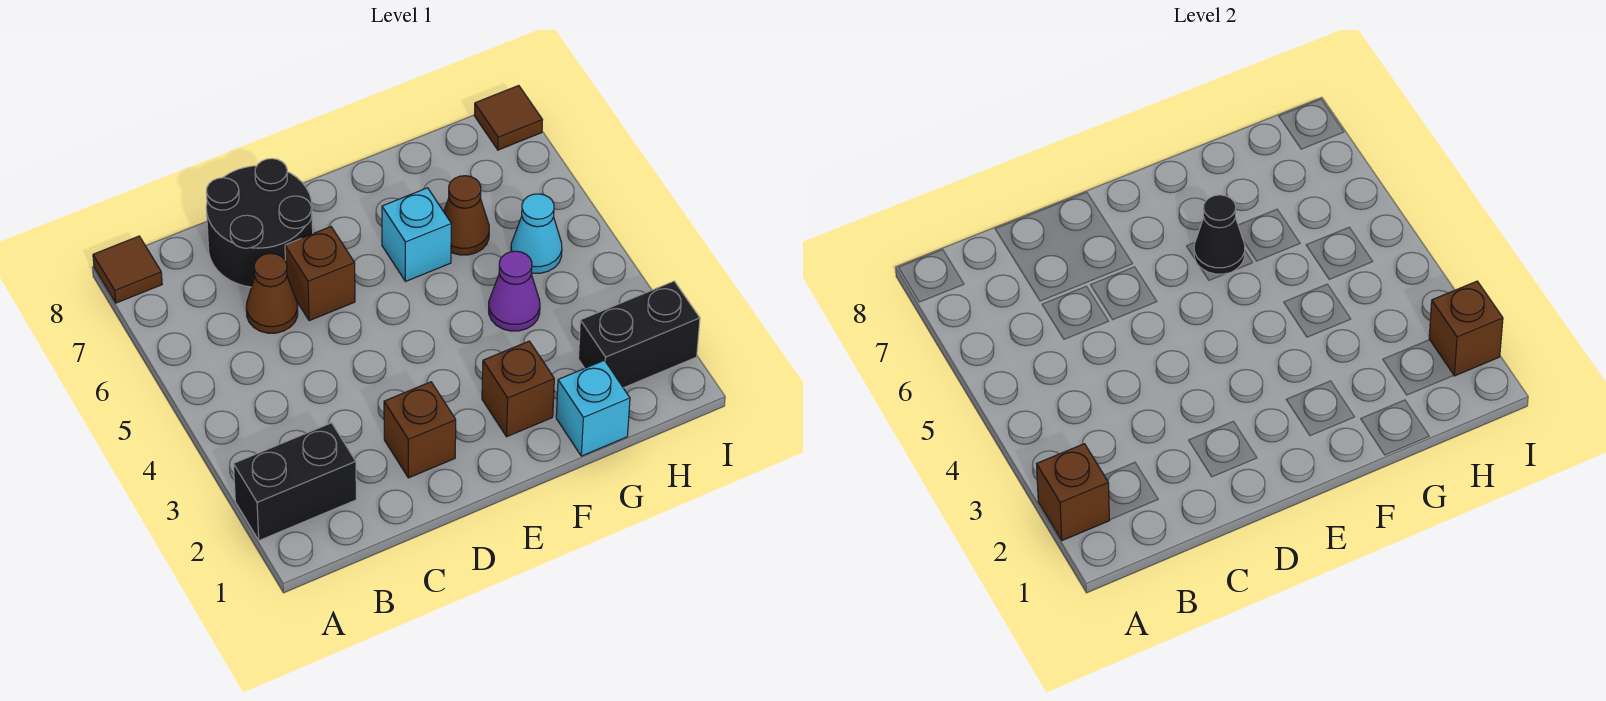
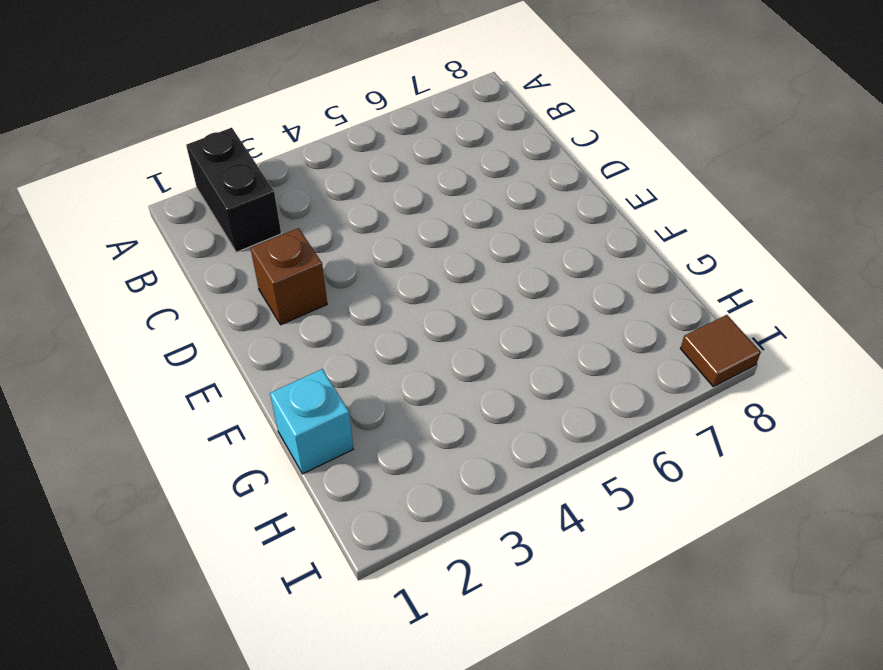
none -> brown tile A8 level 1
none -> brown cone C6 level 1
none -> black round brick C7:D8 level 1

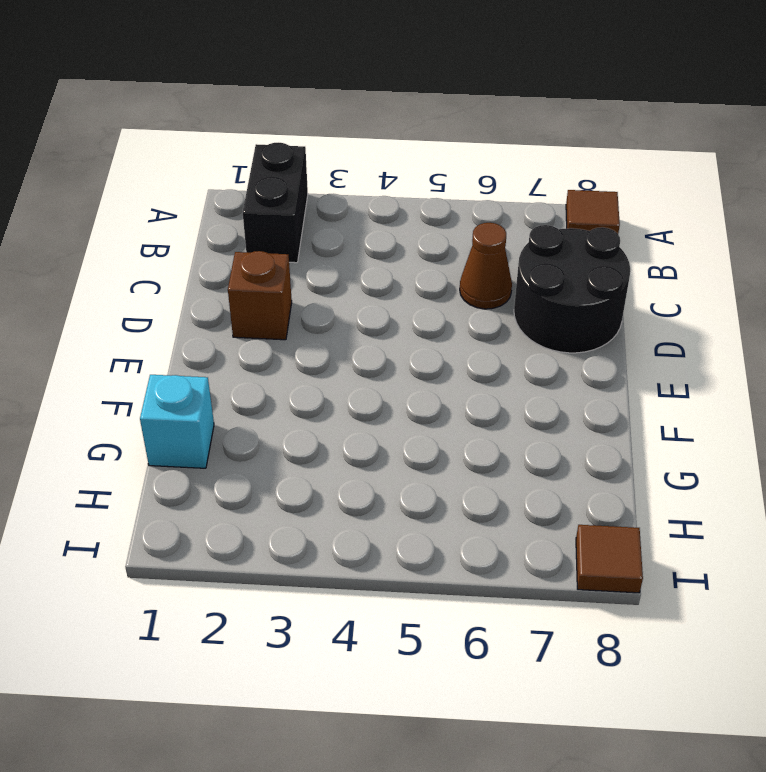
none -> brown brick D6 level 1
none -> brown brick F2 level 1
none -> cyan brick F6 level 1

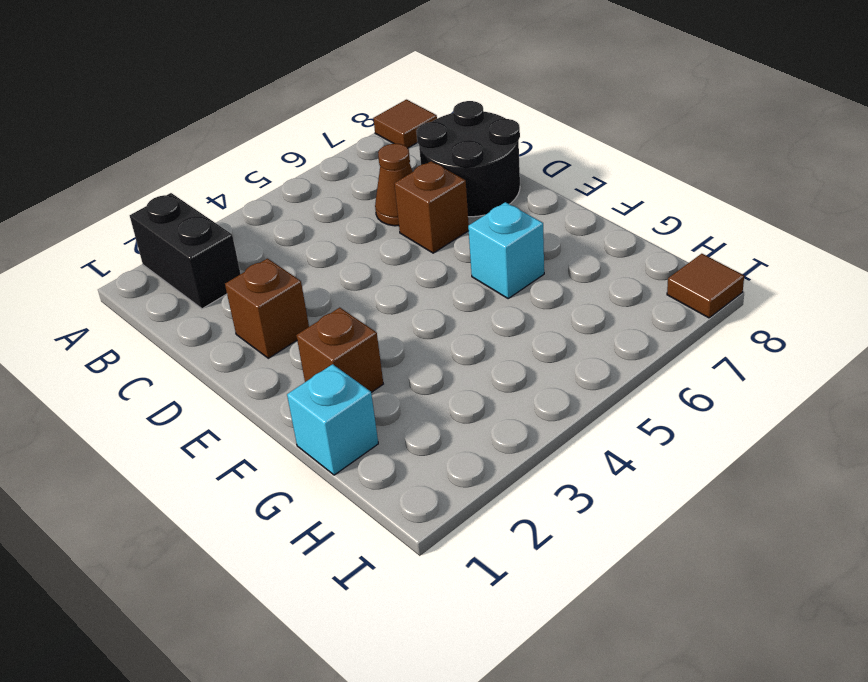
none -> purple cone G4 level 1
none -> brown cone G6 level 1
none -> black brick H2:I2 level 1

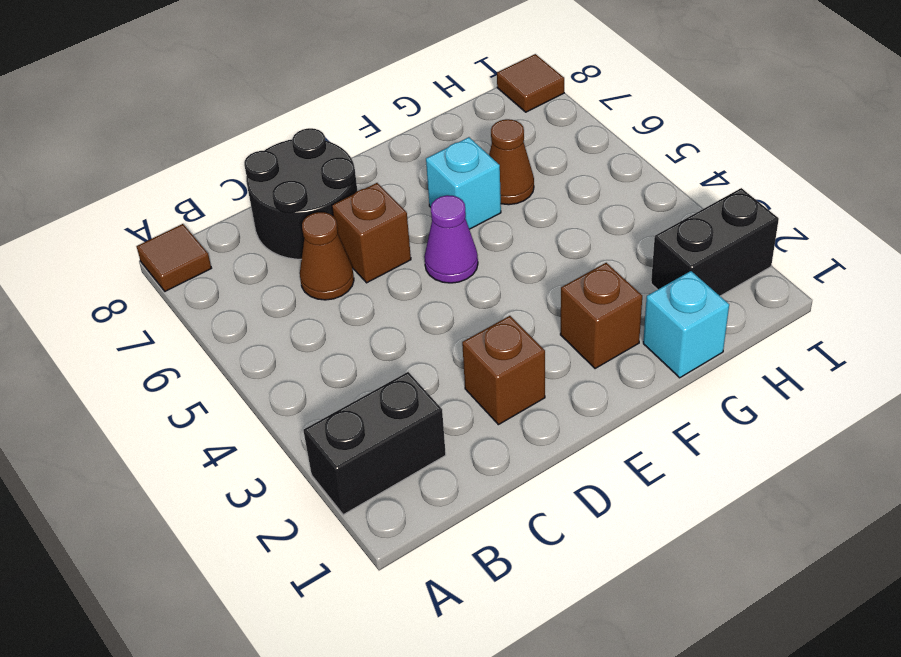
purple cone E5 level 1 -> purple cone G4 level 1
none -> cyan cone H5 level 1
none -> brown brick A2 level 2
none -> black cone F6 level 2

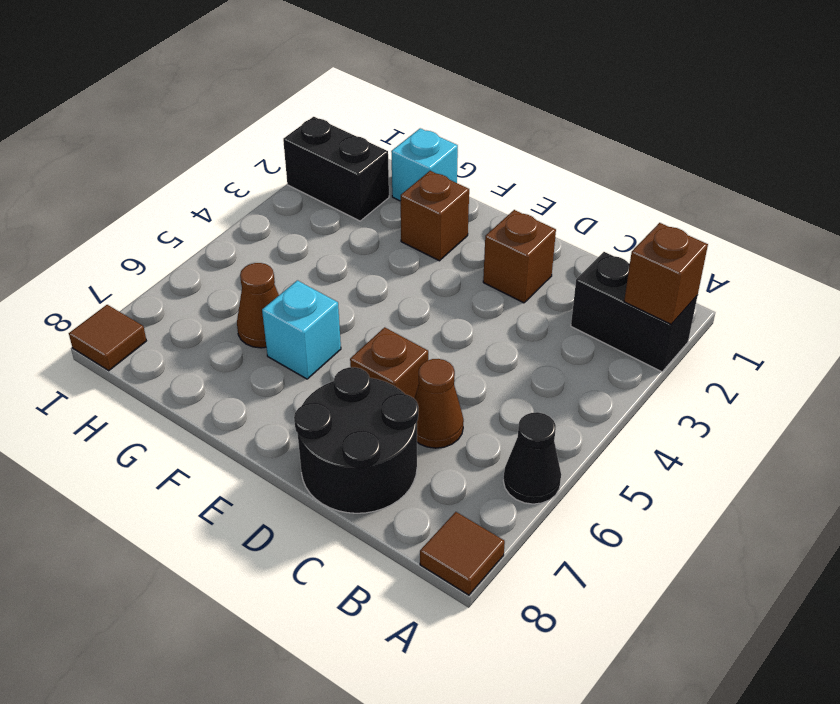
black cone A6 level 1 -> black cone F6 level 2
none -> purple cone G4 level 1
none -> cyan cone H5 level 1
none -> brown brick I2 level 2

